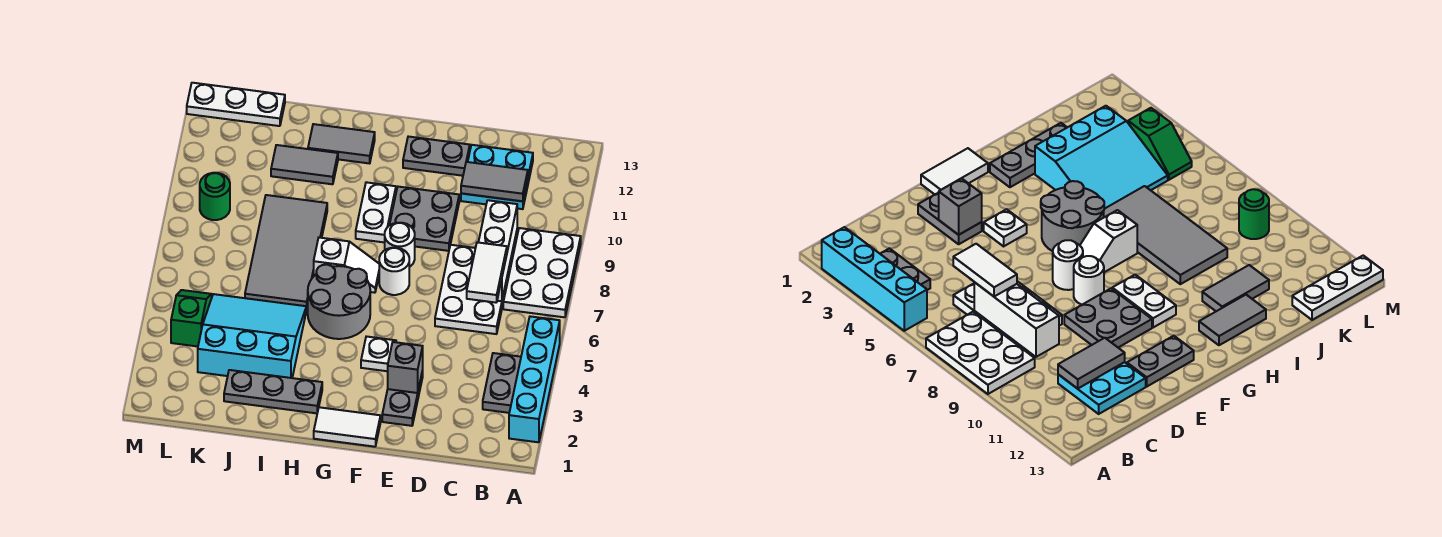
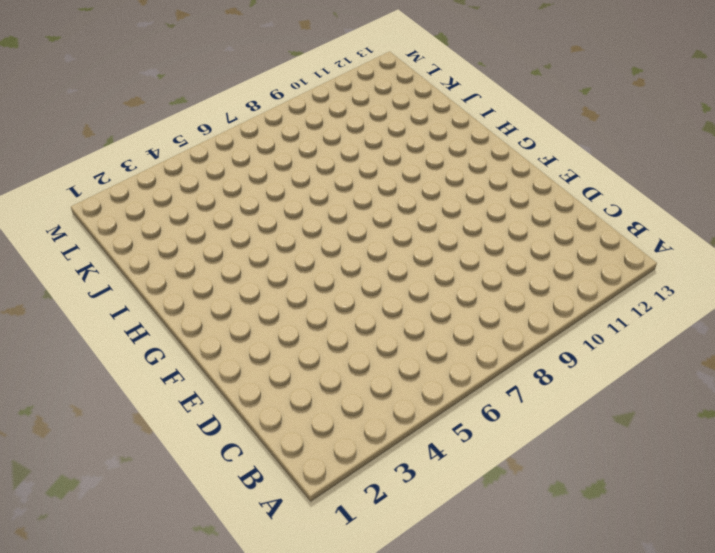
none -> cyan brick A2:A5 level 1
none -> white plate A7:B9 level 1
none -> grey plate B3:B4 level 1

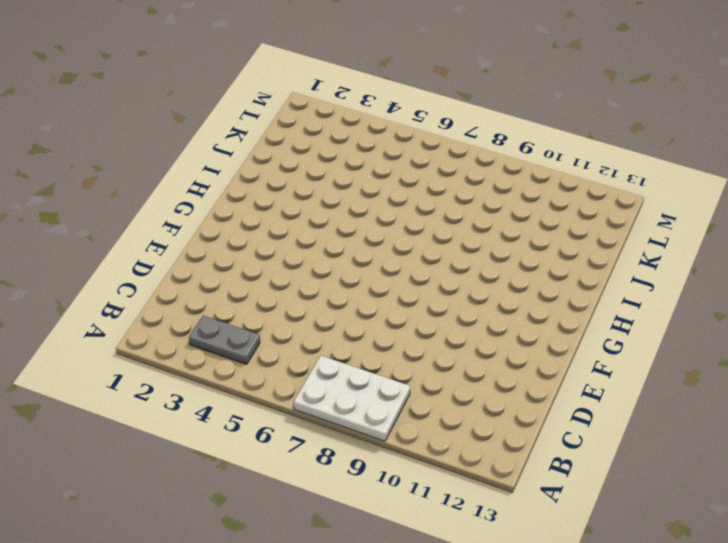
none -> cyan brick A2:A5 level 1
none -> white plate C6:D8 level 1
none -> cyan plate C11:D12 level 1

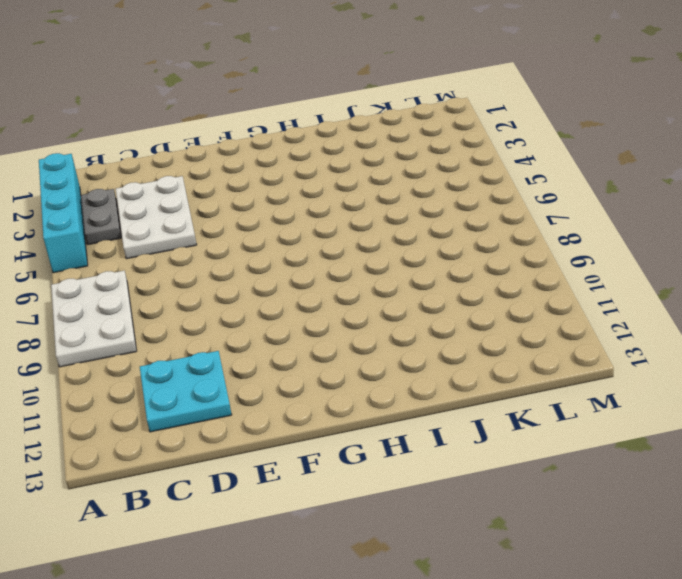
white plate C3:D5 level 1 -> white plate C6:D8 level 1
none -> grey plate E2:E3 level 1
none -> grey plate E9:F10 level 1
none -> grey plate E12:F12 level 1

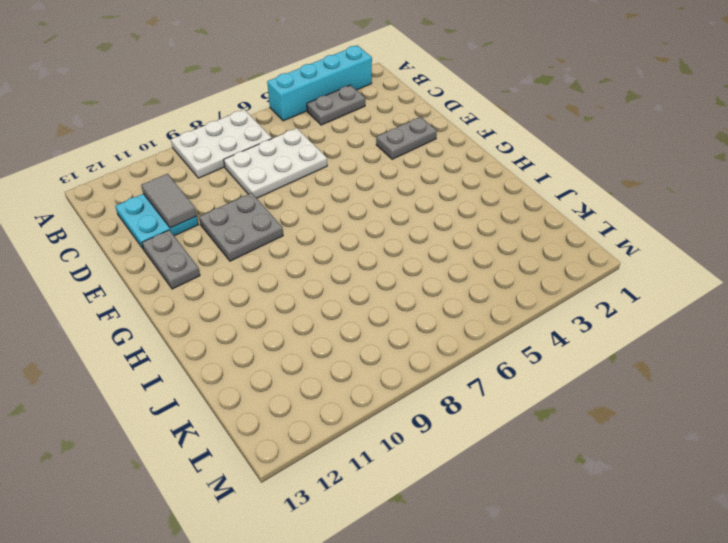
none -> white tile F1:G1 level 1
none -> white plate F4 level 1
none -> white round brick F7 level 1

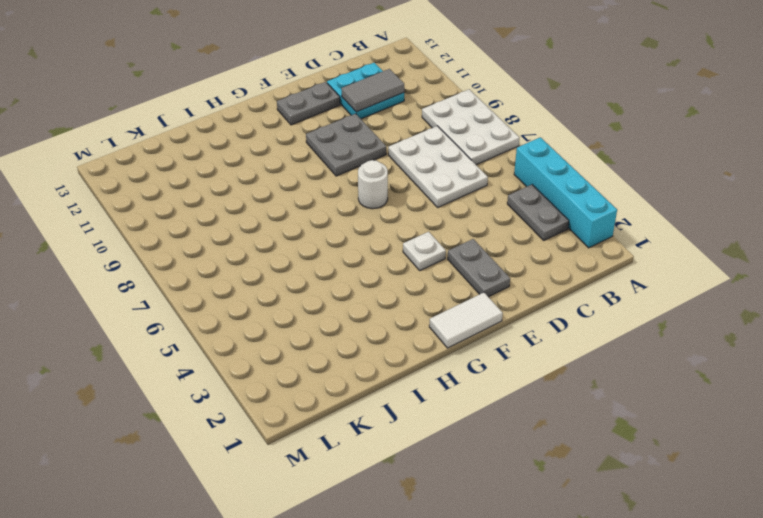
none -> white round brick F8 level 1
none -> grey round brick G5:H6 level 1
none -> white slope G7:H7 level 1 top H

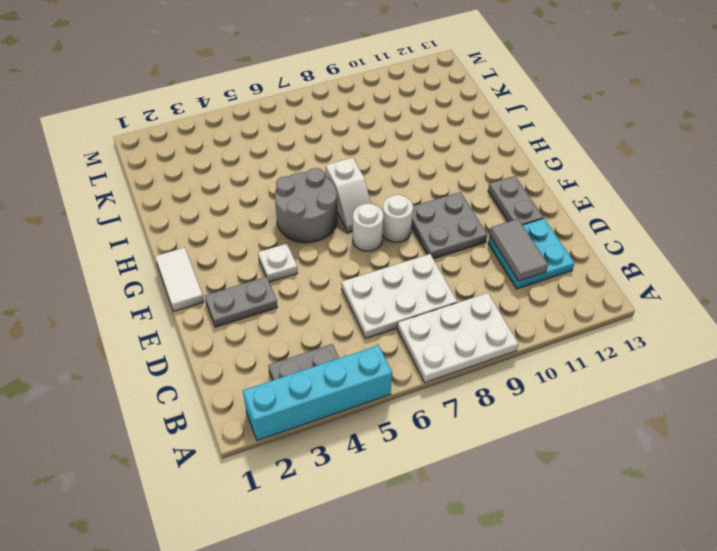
none -> white plate G9:G10 level 1
none -> grey plate H2:J2 level 1
none -> grey tile H12:I12 level 1

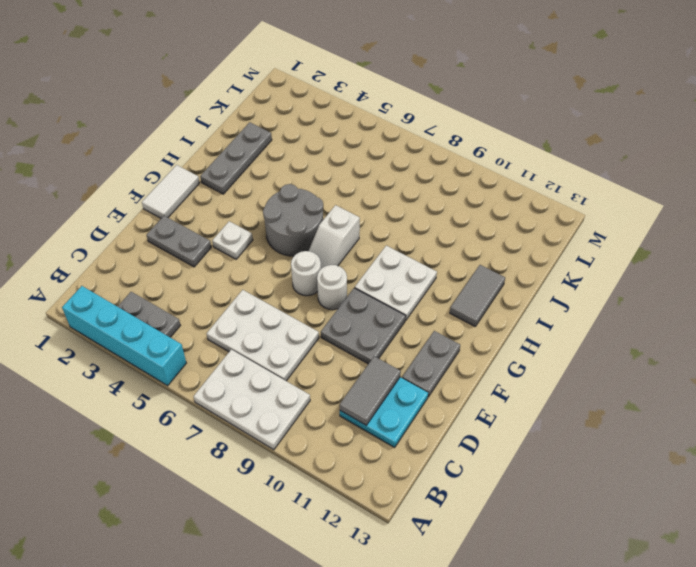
white plate G9:H10 level 1 -> white plate G9:G10 level 1
none -> cyan slope I3:K5 level 1 top 3
none -> grey tile I6:J9 level 1
none -> grey tile I11:J11 level 1

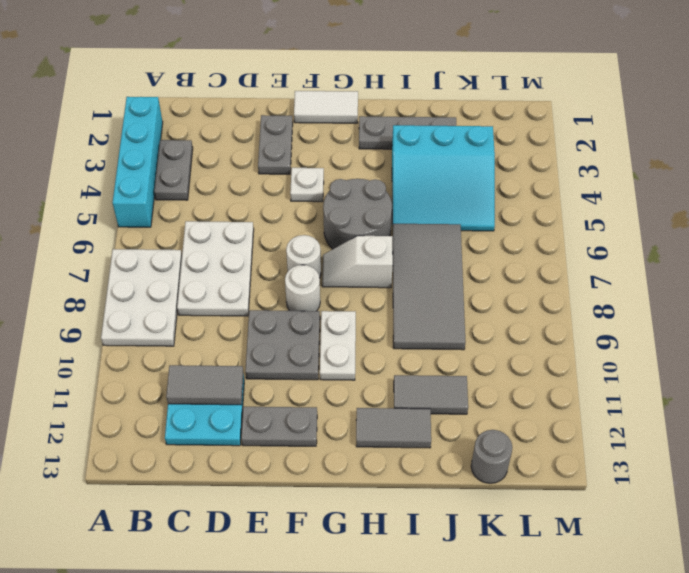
grey round brick K13 level 1 -> white plate K13:M13 level 1
none -> green slope L4:L5 level 1 top 4
none -> green round brick L9 level 1
none -> white brick C7:C9 level 2

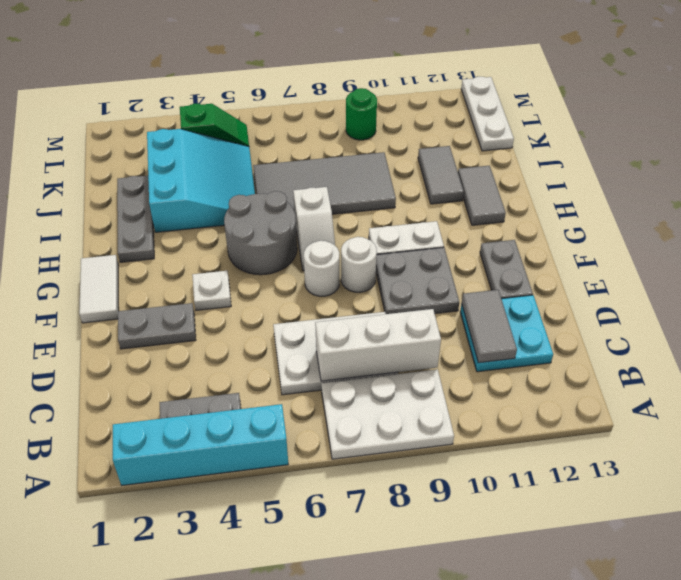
none -> grey brick E3 level 2
none -> white tile C6:C7 level 3

